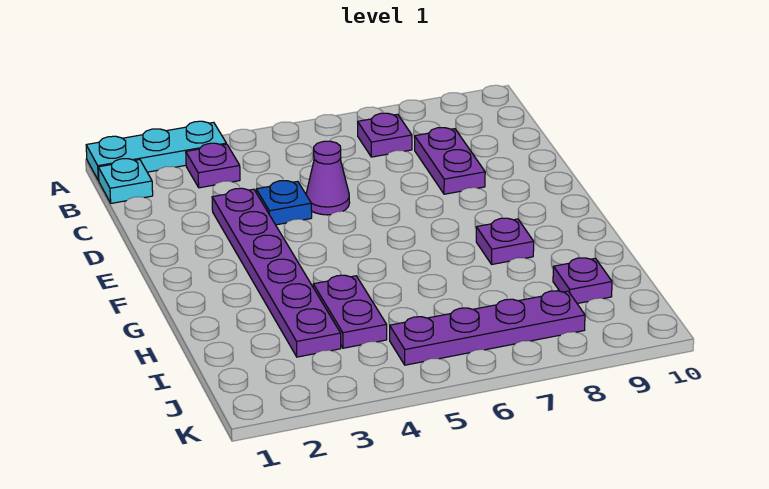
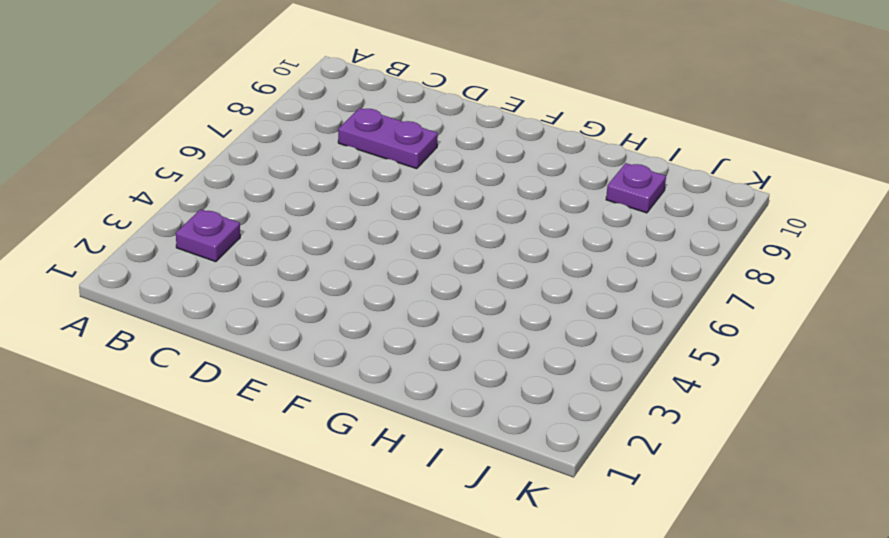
none -> cyan plate A1:A3 level 1
none -> cyan plate B1 level 1
none -> purple plate B7 level 1

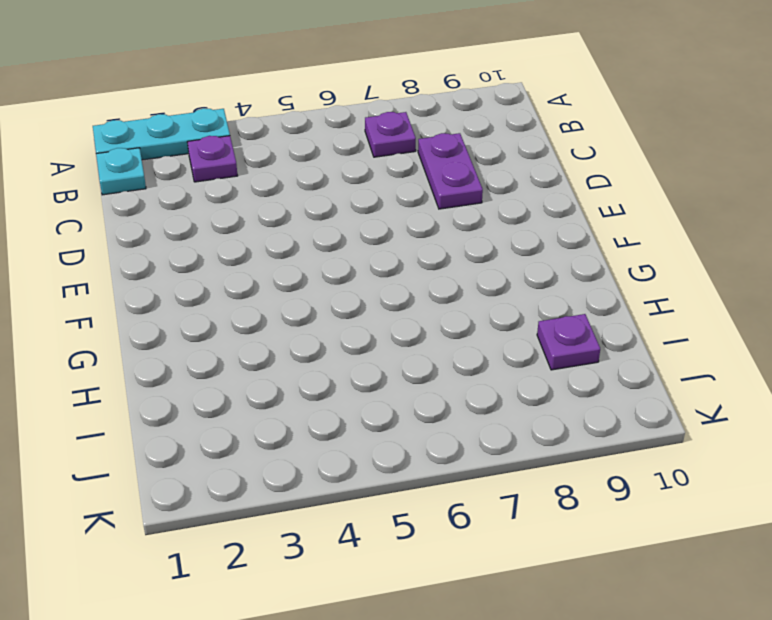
none -> purple plate D3:I3 level 1
none -> blue plate D4 level 1
none -> purple cone D5 level 1

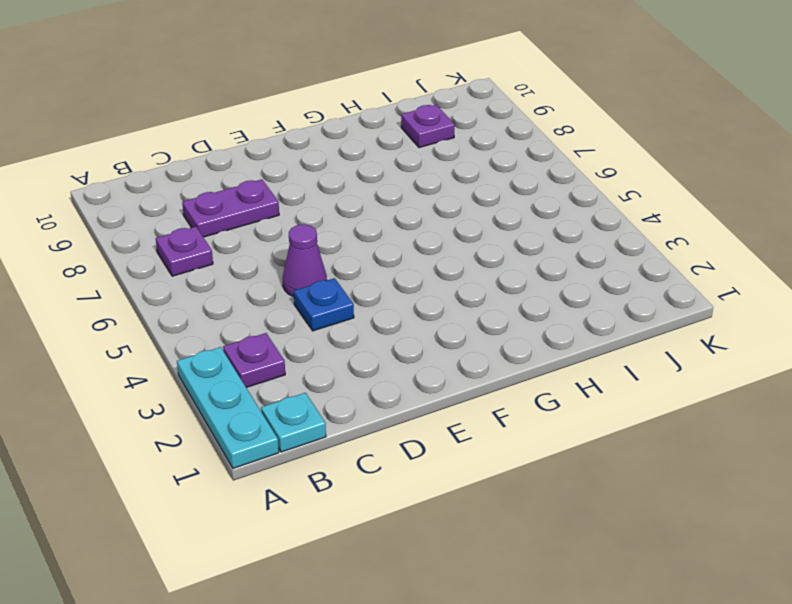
none -> purple plate D3:I3 level 1
none -> purple plate G8 level 1
none -> purple plate H4:I4 level 1

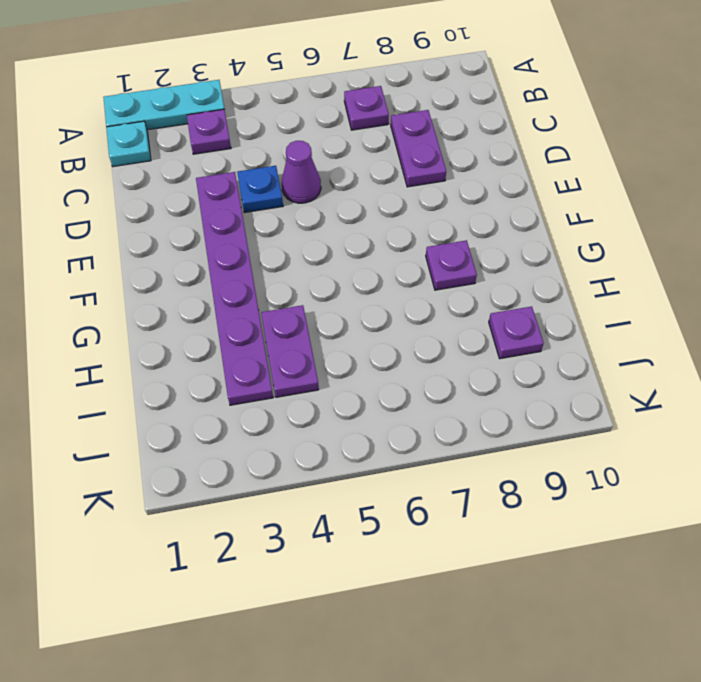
none -> purple plate J5:J8 level 1

